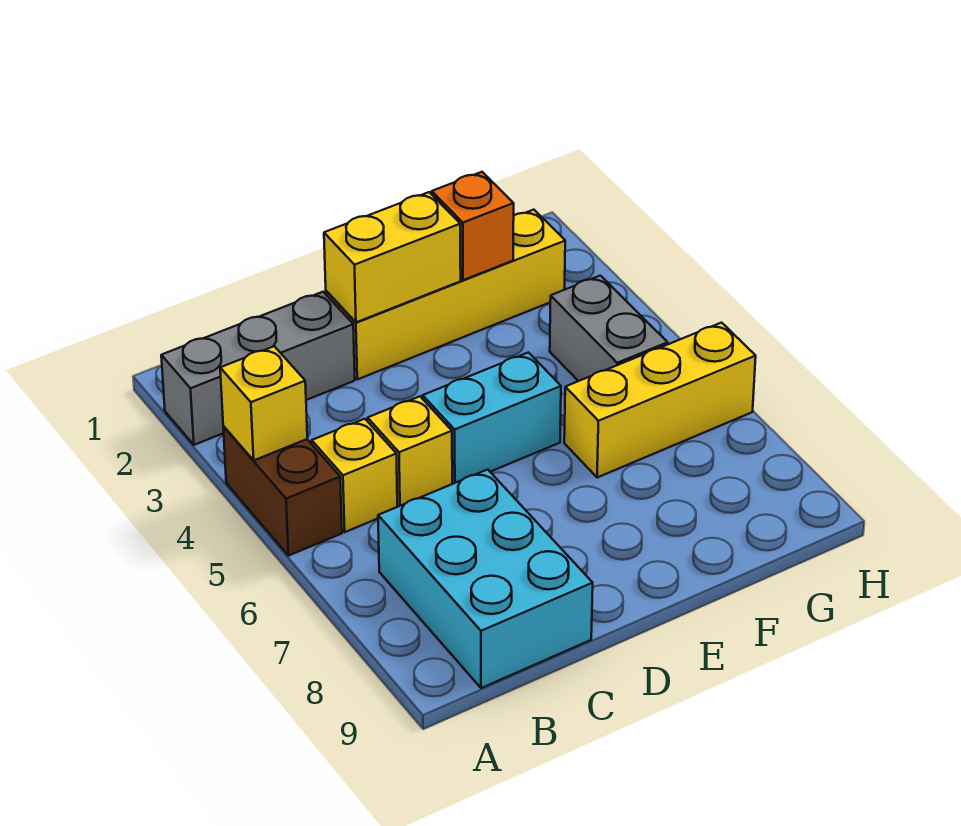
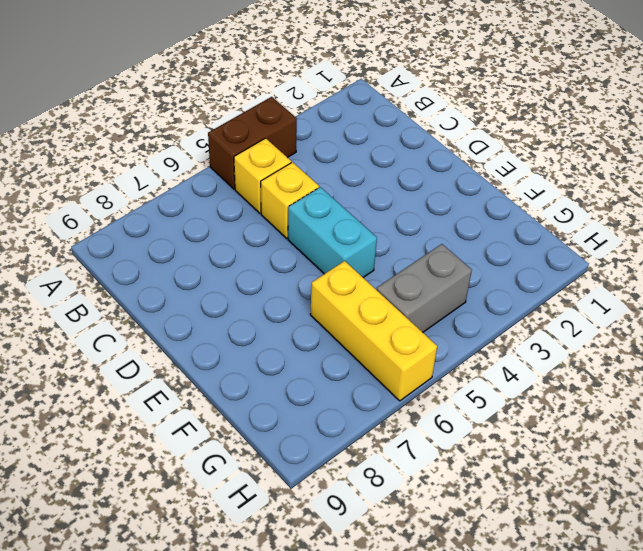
none -> grey brick A2:C2 level 1
none -> cyan brick B7:C9 level 1
none -> yellow brick D2:G2 level 1

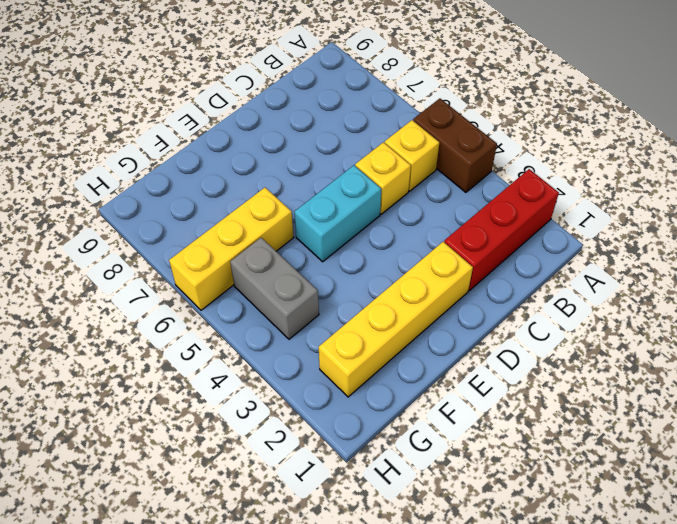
red brick A2:C2 level 1 -> grey brick A2:C2 level 1
none -> cyan brick B7:C9 level 1
none -> yellow brick A4 level 2
none -> yellow brick D2:E2 level 2

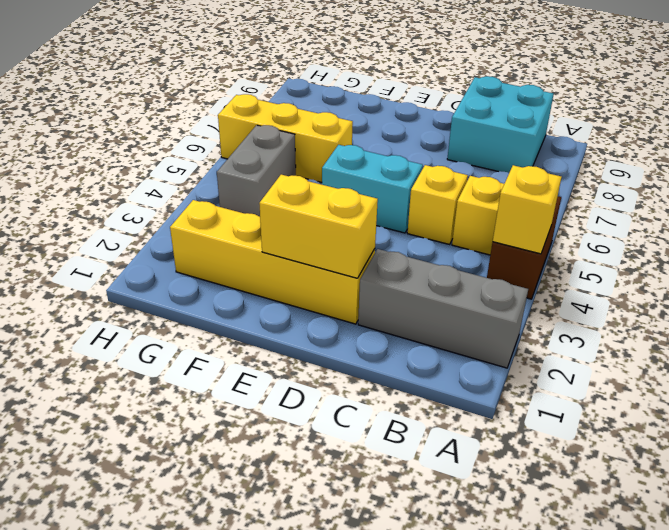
cyan brick B8:C9 level 1 -> cyan brick B7:C9 level 1
none -> orange brick F2 level 2

